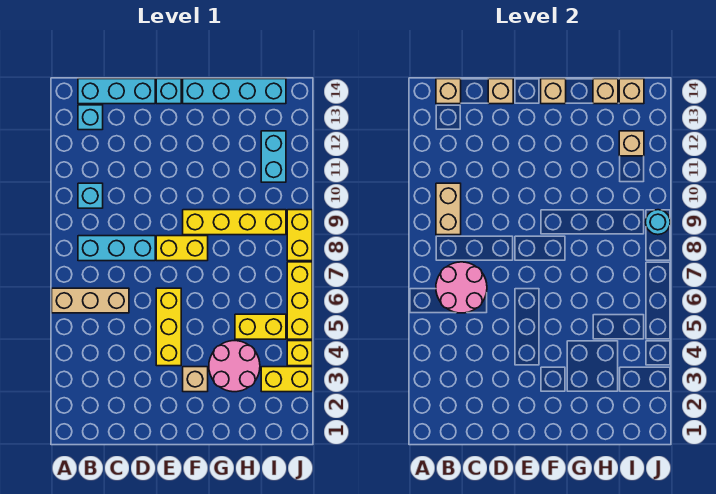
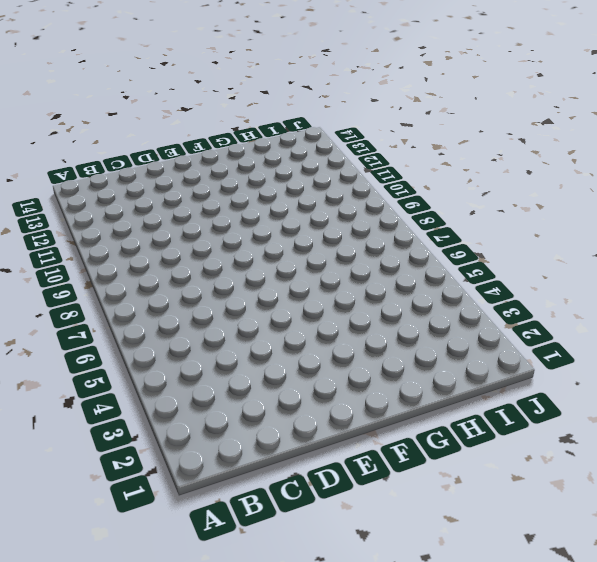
none -> tan brick A6:C6 level 1
none -> cyan brick B8:D8 level 1
none -> cyan brick B10 level 1

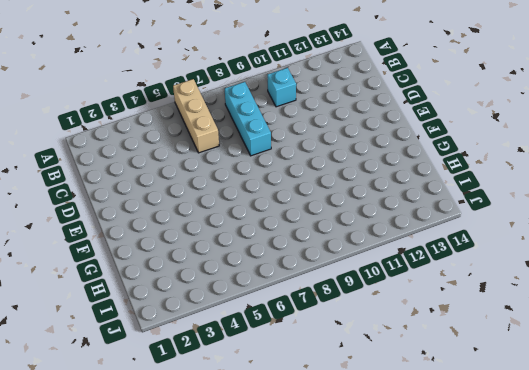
none -> cyan brick B13 level 1
none -> cyan brick B14:D14 level 1
none -> yellow brick E4:E6 level 1

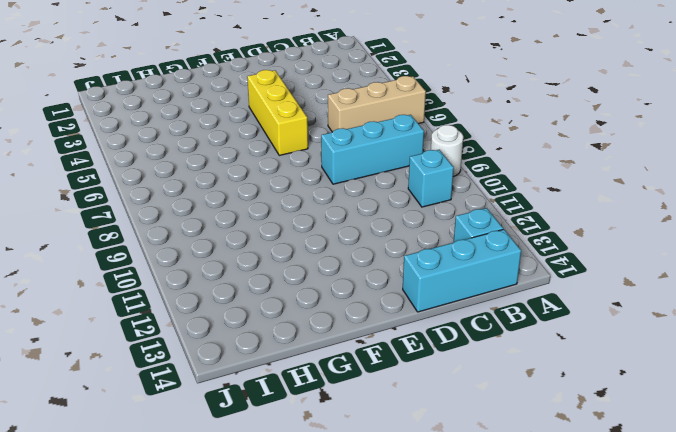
white round brick A9 level 1 -> none
none -> yellow brick E8:F8 level 1
none -> cyan brick E14 level 1
none -> tan brick F3 level 1

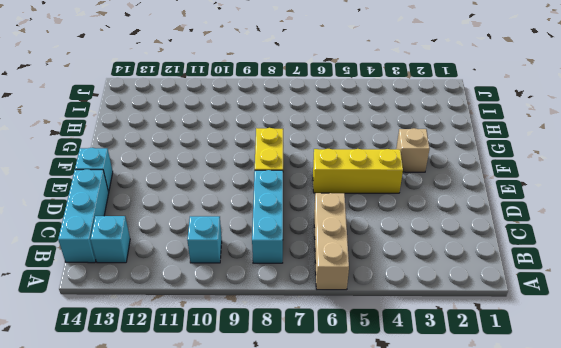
none -> yellow brick F9:I9 level 1
none -> cyan brick F14:I14 level 1
none -> pink round brick G3:H4 level 1

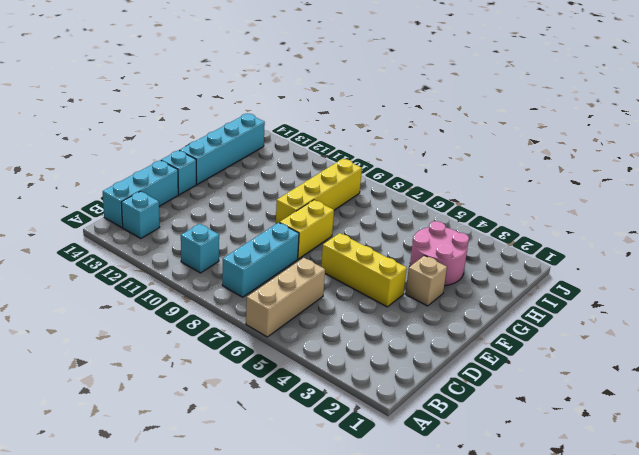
none -> yellow brick H5:I5 level 1
none -> yellow brick I3:J3 level 1
none -> cyan brick I11:I12 level 1

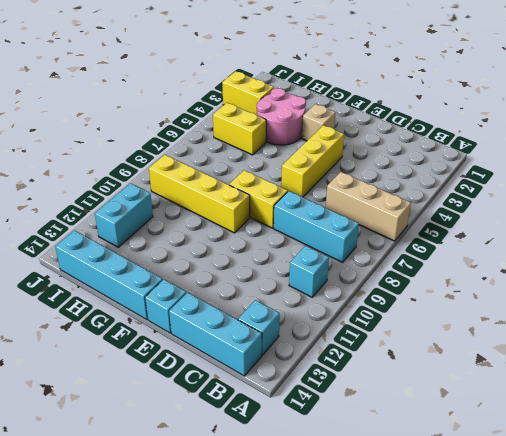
none -> yellow brick J4 level 1
none -> yellow brick J5:J7 level 1
none -> yellow brick J8:J9 level 1

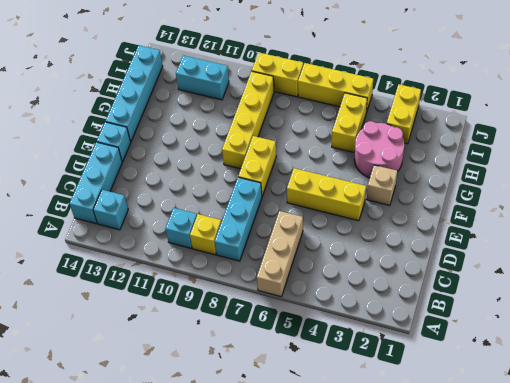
yellow brick B9 level 1 -> yellow brick J4 level 1
none -> pink round brick B6:C7 level 2
none -> tan brick B9:B10 level 2
none -> tan brick B14 level 2

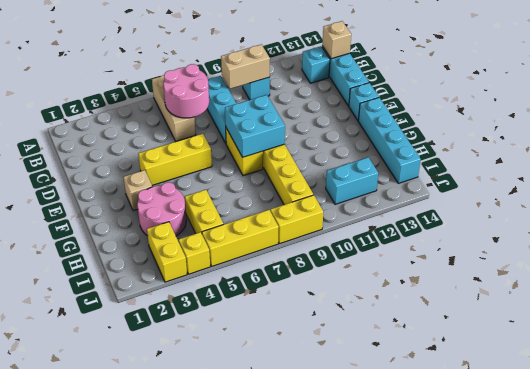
cyan brick E8:F9 level 2 -> none
none -> tan brick D14 level 2
none -> tan brick F14 level 2
none -> tan brick H14 level 2

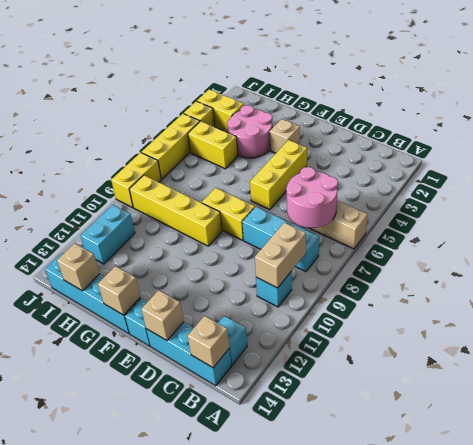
none -> tan brick I12 level 2
none -> tan brick I14 level 2
none -> cyan round brick J9 level 2

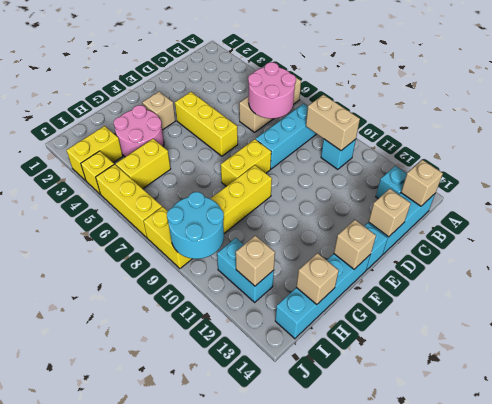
cyan round brick I9:J10 level 2 -> cyan round brick J9 level 2
none -> tan brick I14 level 2

